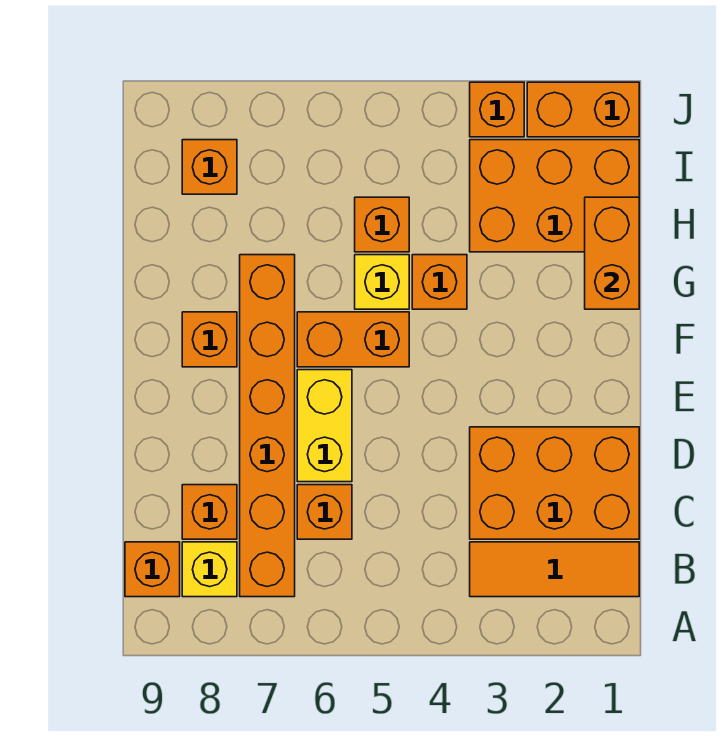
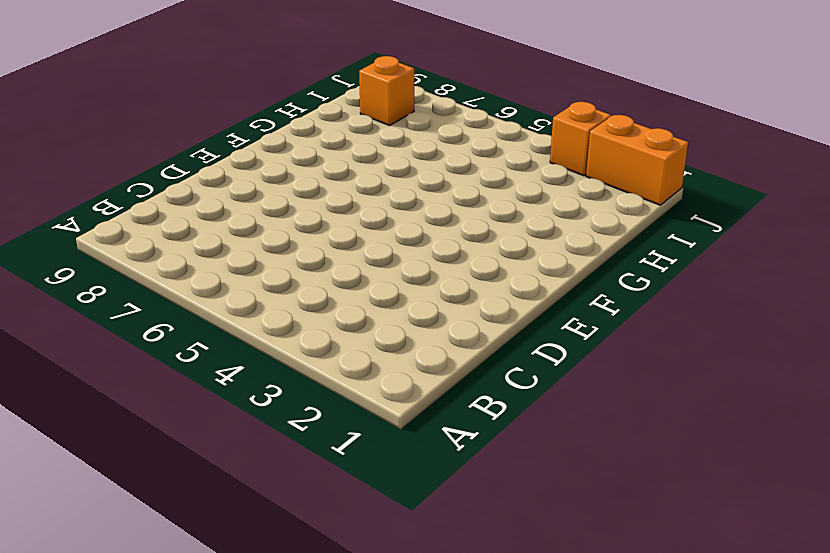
none -> orange tile B1:B3 level 1
none -> orange brick B7:G7 level 1
none -> yellow brick B8 level 1

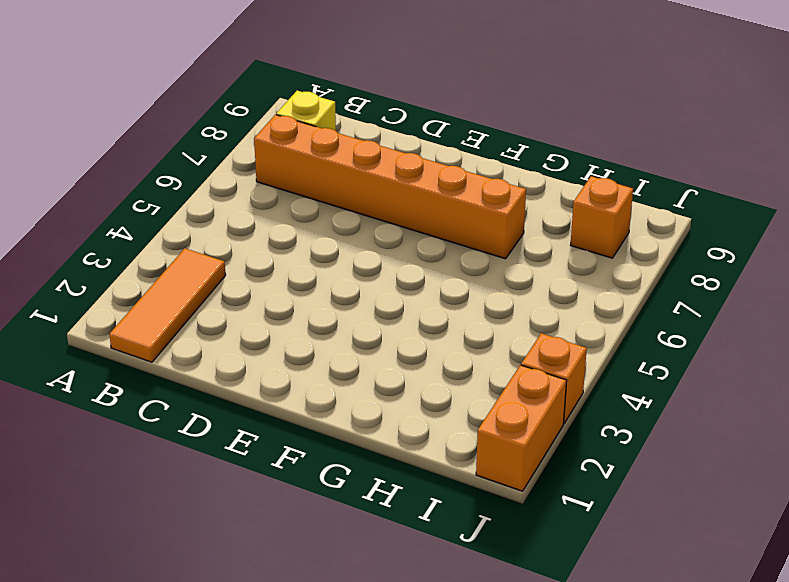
none -> orange brick B9 level 1
none -> orange brick C1:D3 level 1
none -> orange brick C6 level 1

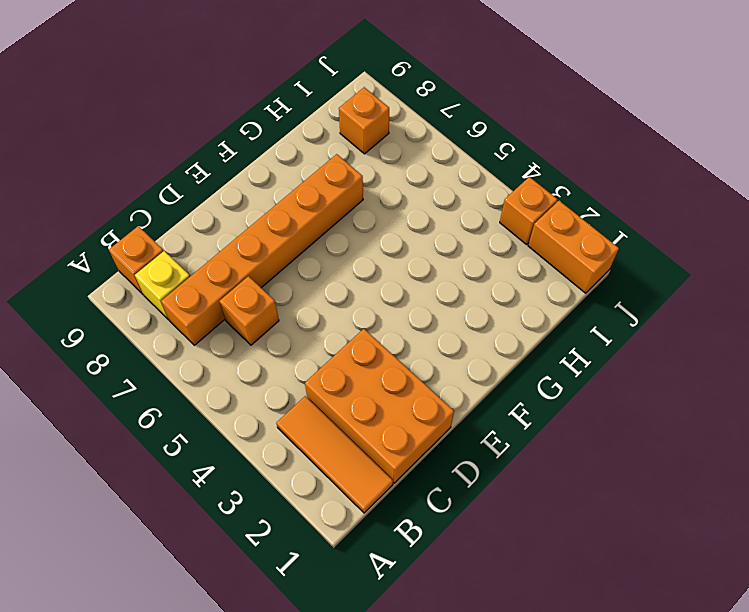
none -> orange brick C8 level 1
none -> yellow brick D6:E6 level 1
none -> orange brick F5:F6 level 1

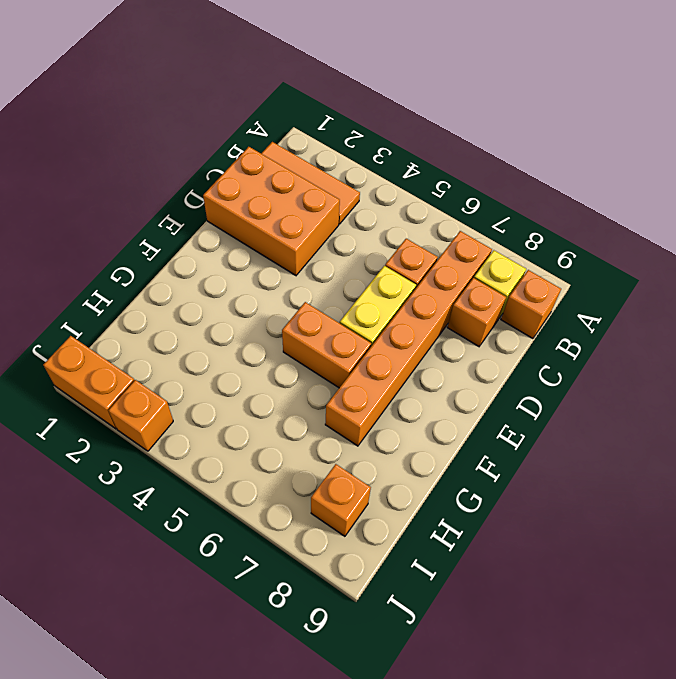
none -> orange brick F8 level 1
none -> orange brick G4 level 1
none -> yellow brick G5 level 1

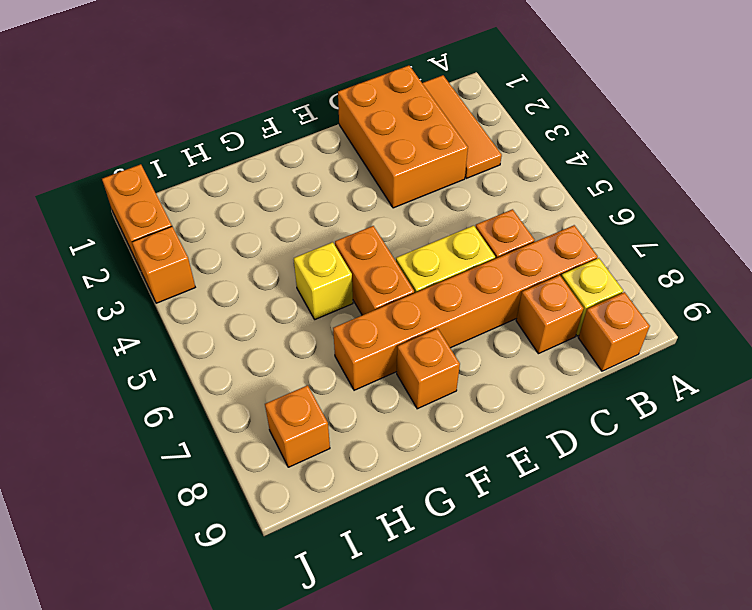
none -> orange brick G4 level 1
none -> orange brick H1:I3 level 1
none -> orange brick H5 level 1

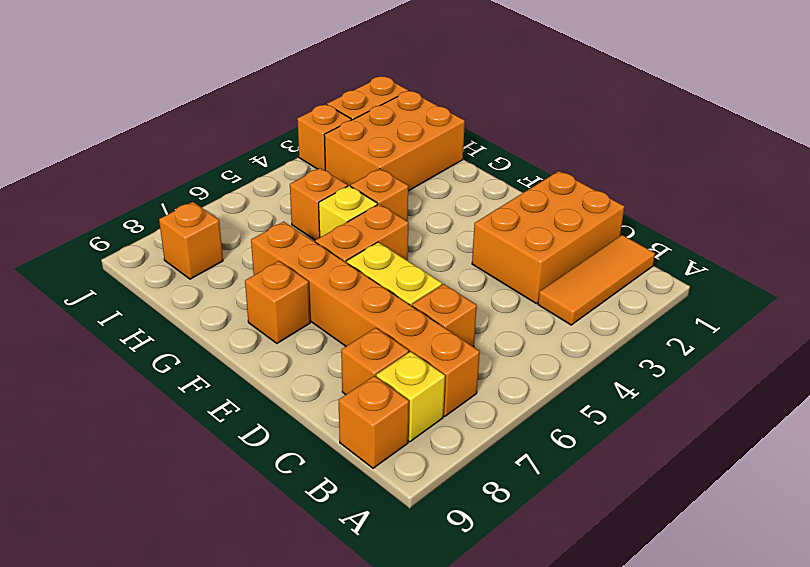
none -> orange brick G1:H1 level 2

